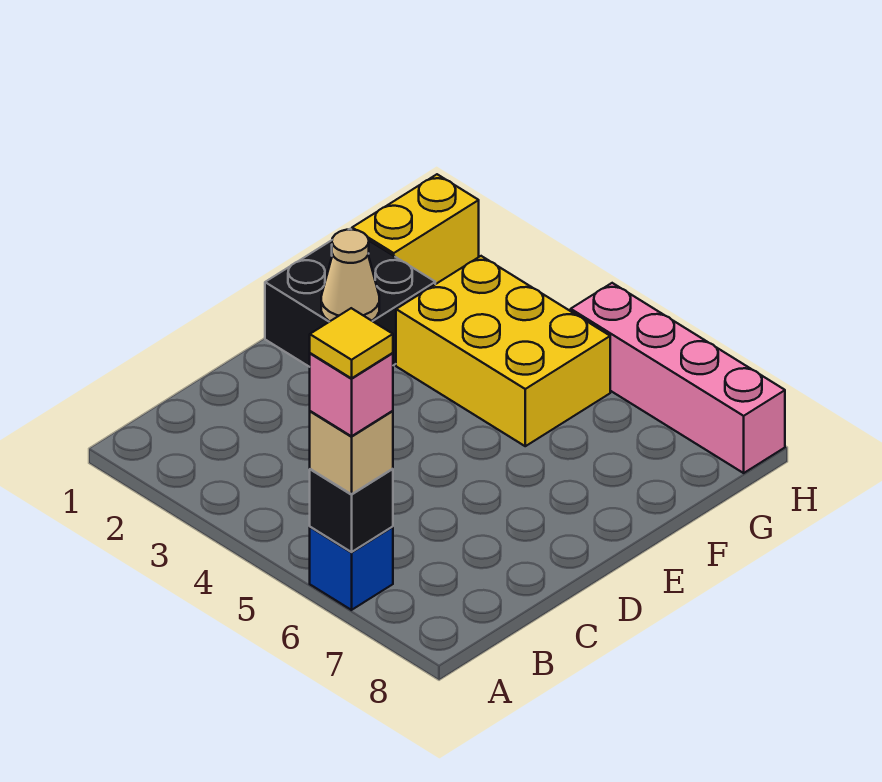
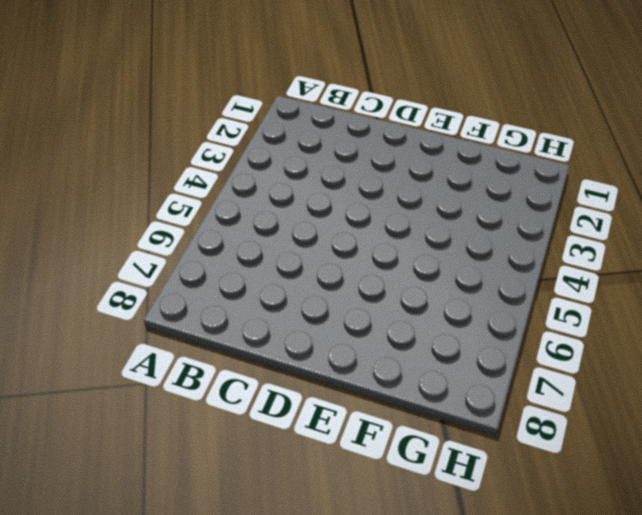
none -> blue brick A6 level 1
none -> black brick E1:F2 level 1

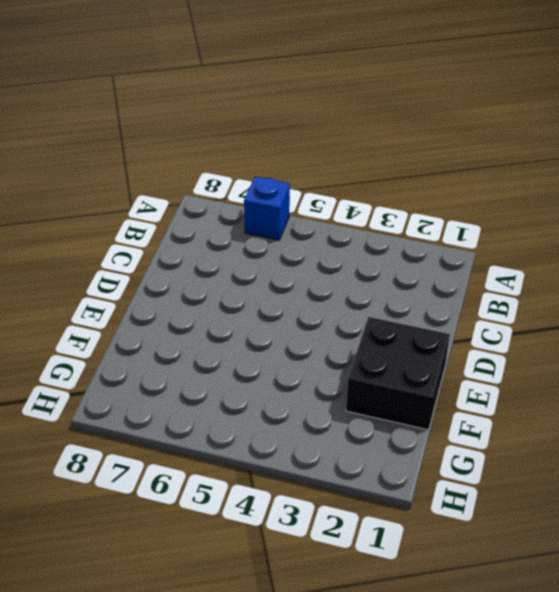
none -> yellow brick F3:G5 level 1
none -> yellow brick G1:H1 level 1

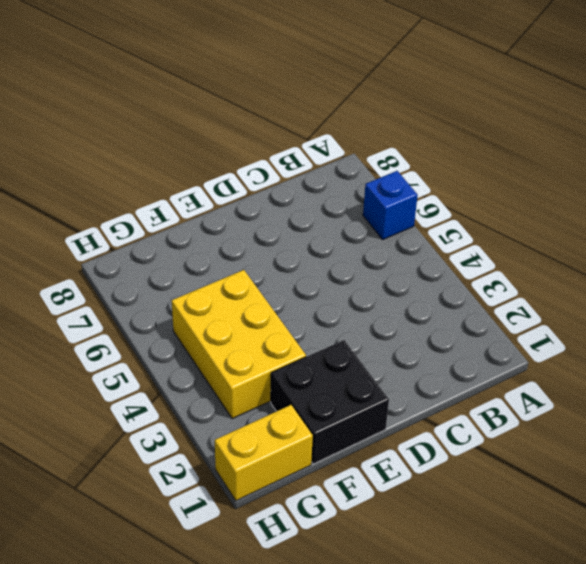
none -> pink brick H5:H8 level 1
none -> black brick A6 level 2

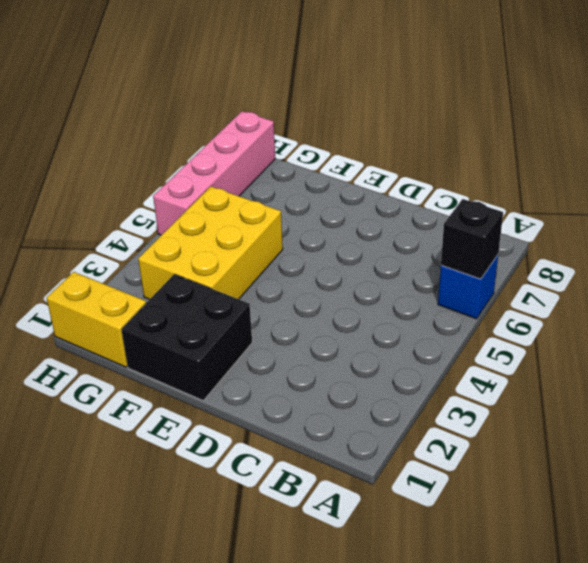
none -> tan cone E2 level 2
none -> tan brick A6 level 3

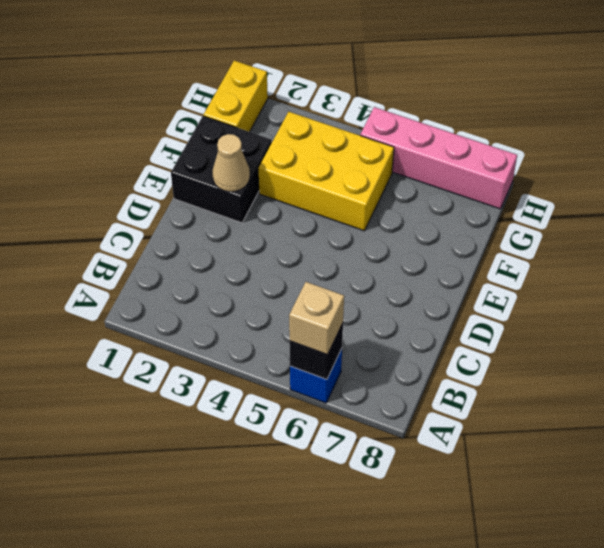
none -> pink brick A6 level 4
none -> yellow tile A6 level 5

